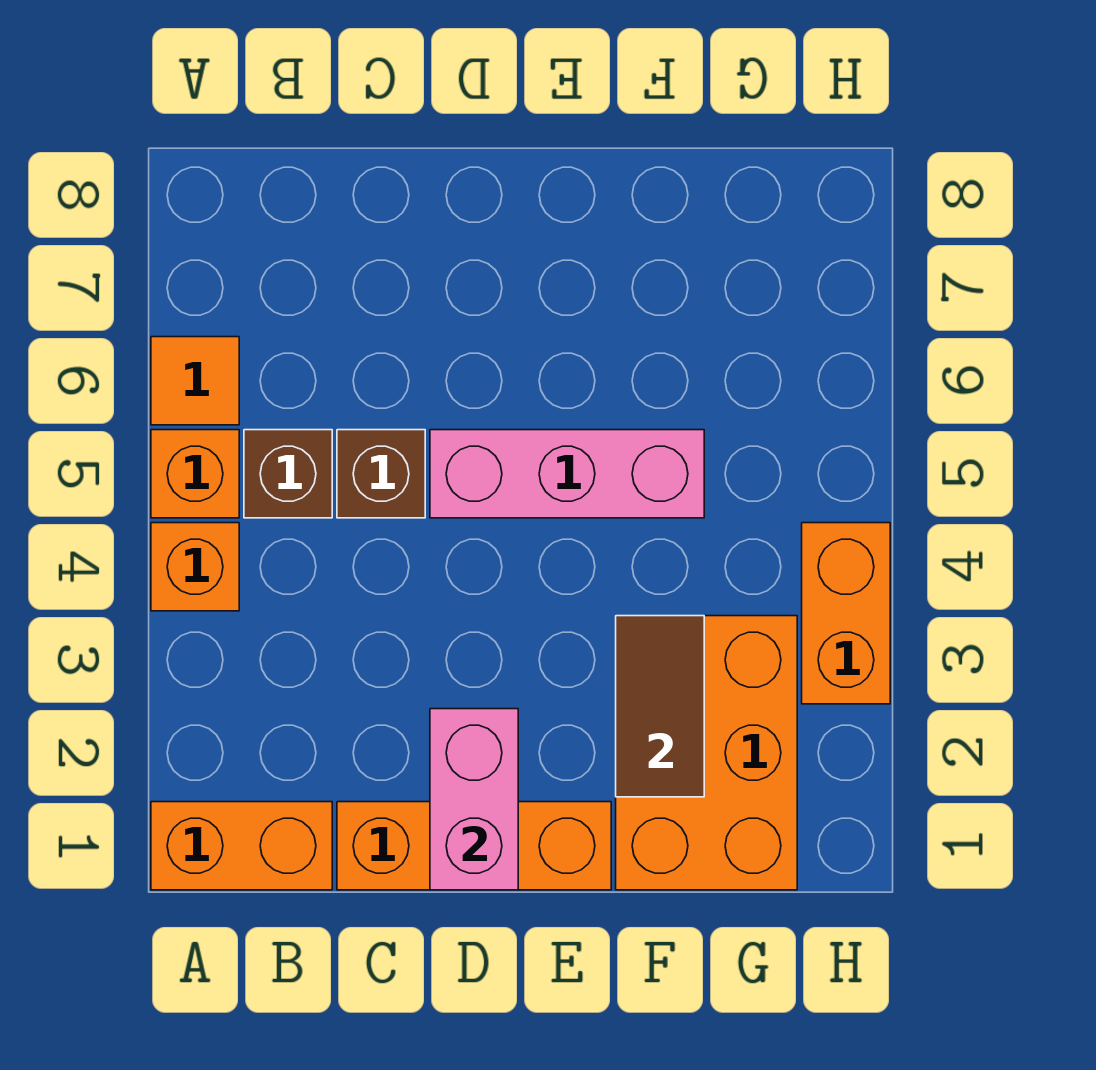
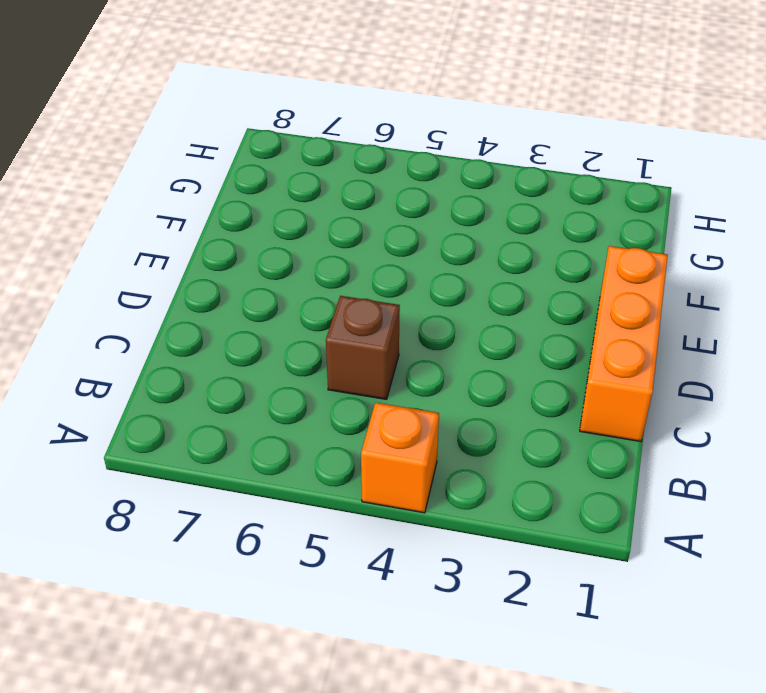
none -> orange brick A1:B1 level 1
none -> orange brick A5 level 1
none -> orange tile A6 level 1

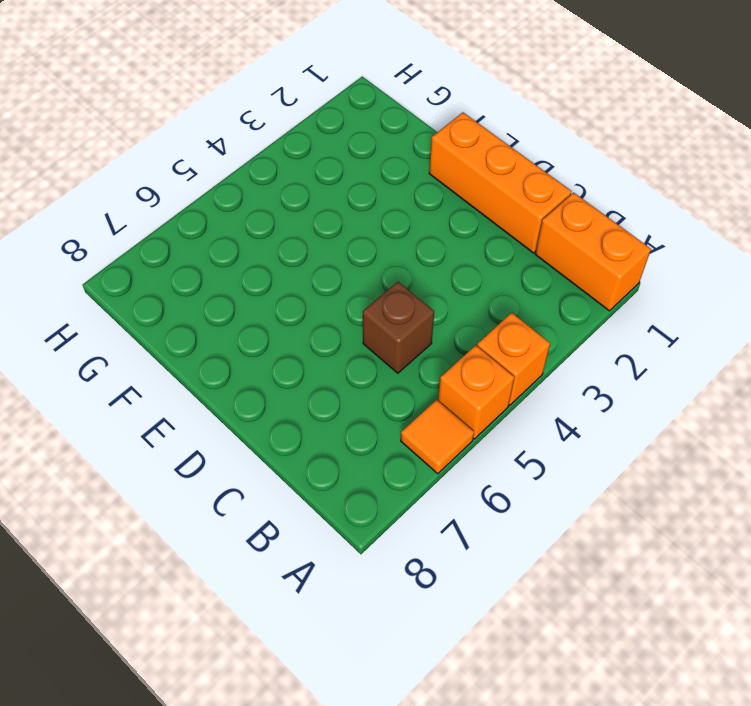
none -> brown brick B5 level 1
none -> pink brick D5:F5 level 1
none -> orange brick F1:G3 level 1

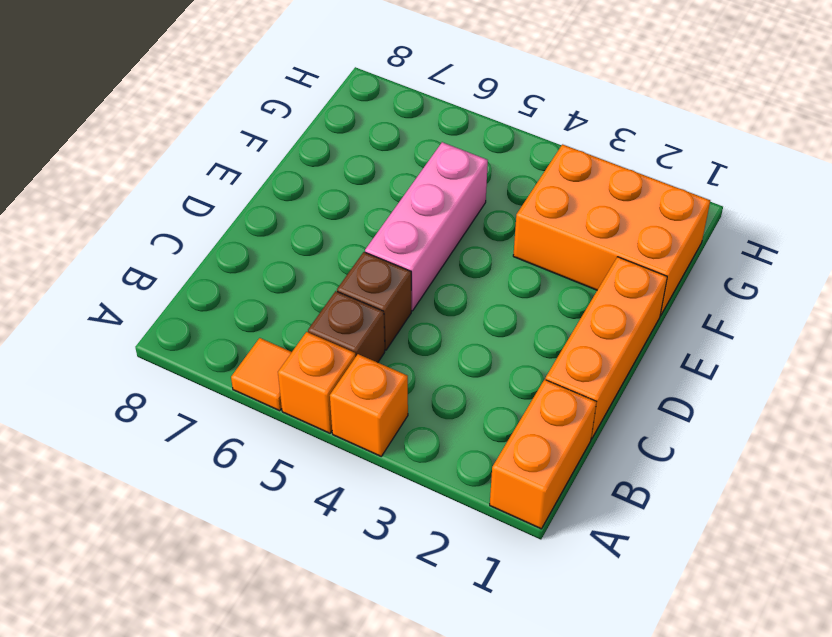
none -> orange brick H3:H4 level 1
none -> pink brick D1:D2 level 2
none -> brown tile F2:F3 level 2

